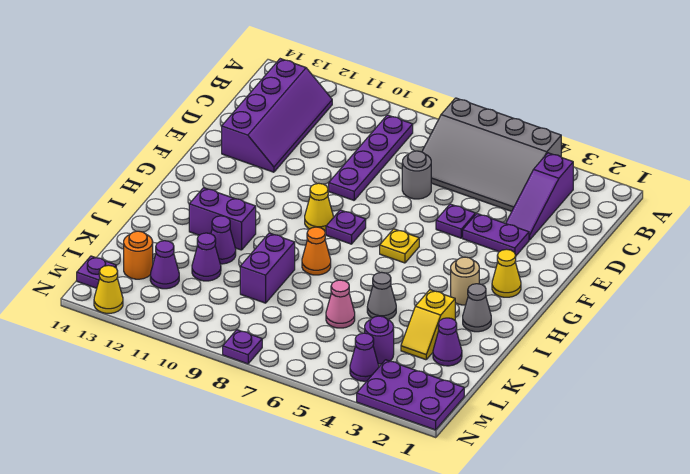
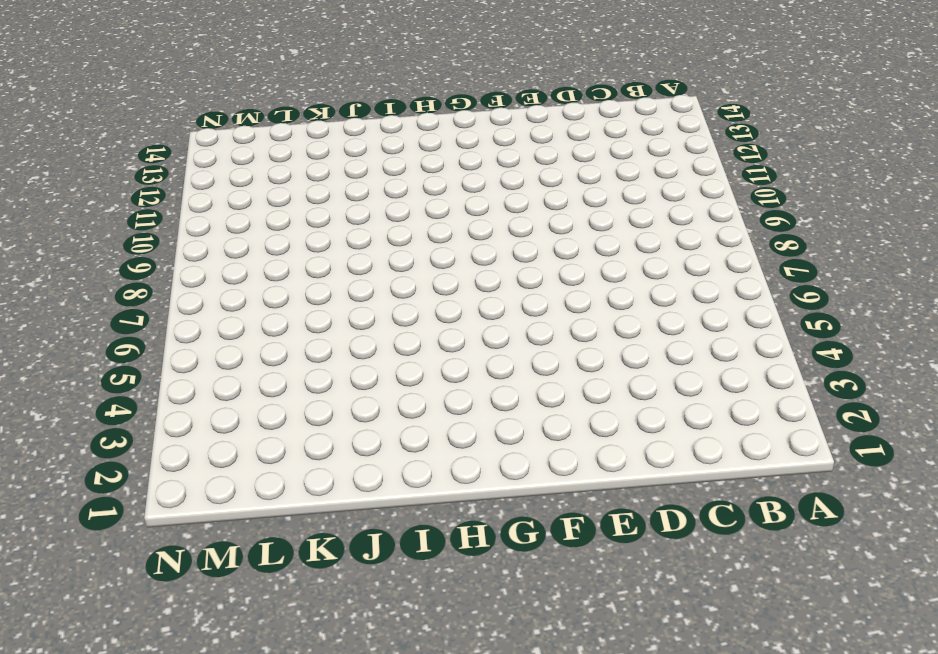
none -> grey slope A4:C7 level 1 top A
none -> purple slope B3:D3 level 1 top B
none -> purple plate B9:E9 level 1
none -> purple slope B12:E13 level 1 top 13

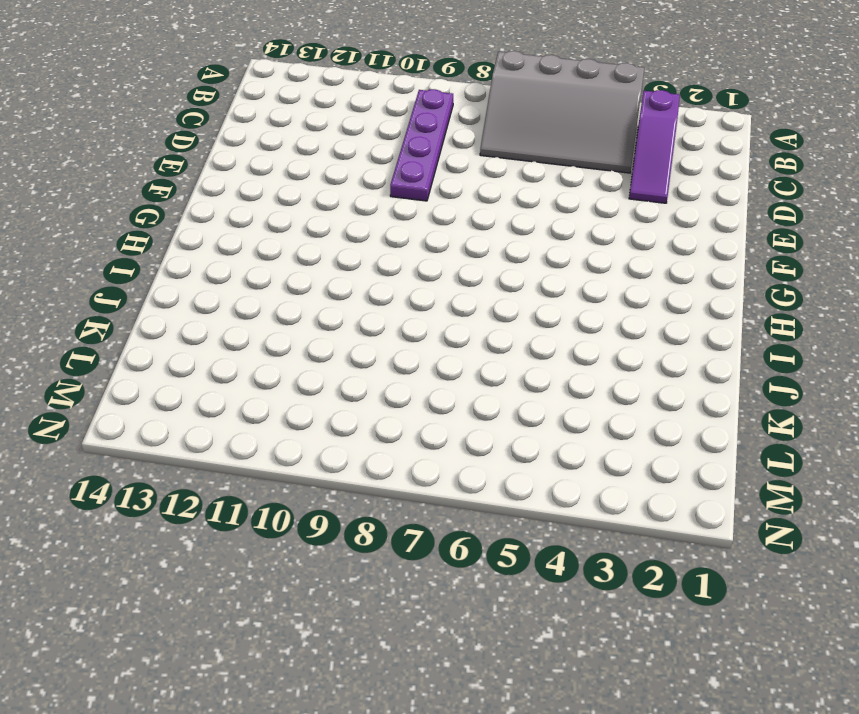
none -> purple slope B12:E13 level 1 top 13
none -> grey round brick D7 level 1
none -> purple plate E3:E4 level 1
none -> purple plate E5 level 1

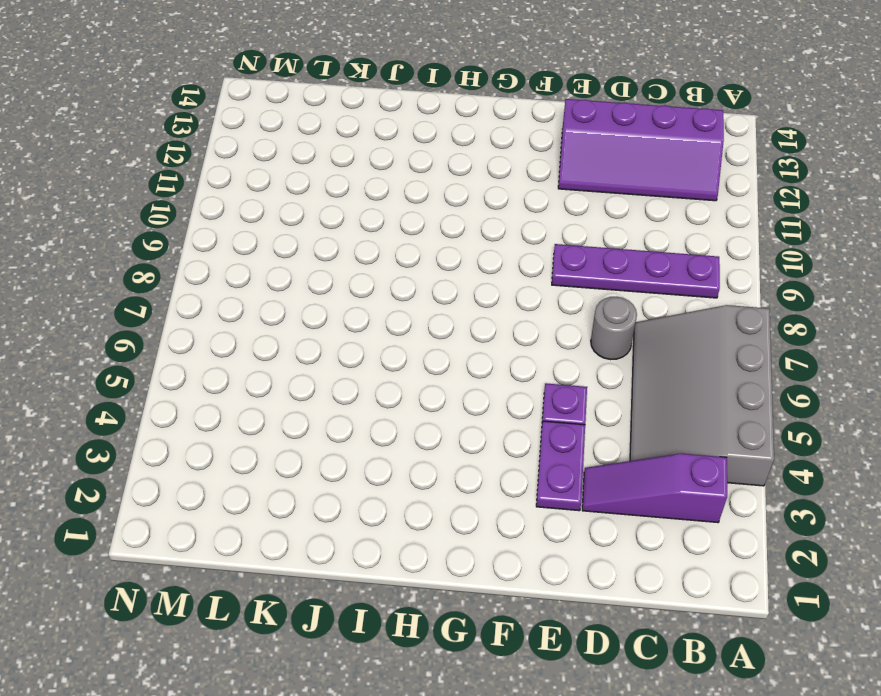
none -> yellow cone G2 level 1
none -> yellow plate G6 level 1
none -> purple plate G8 level 1
none -> yellow cone G9 level 1

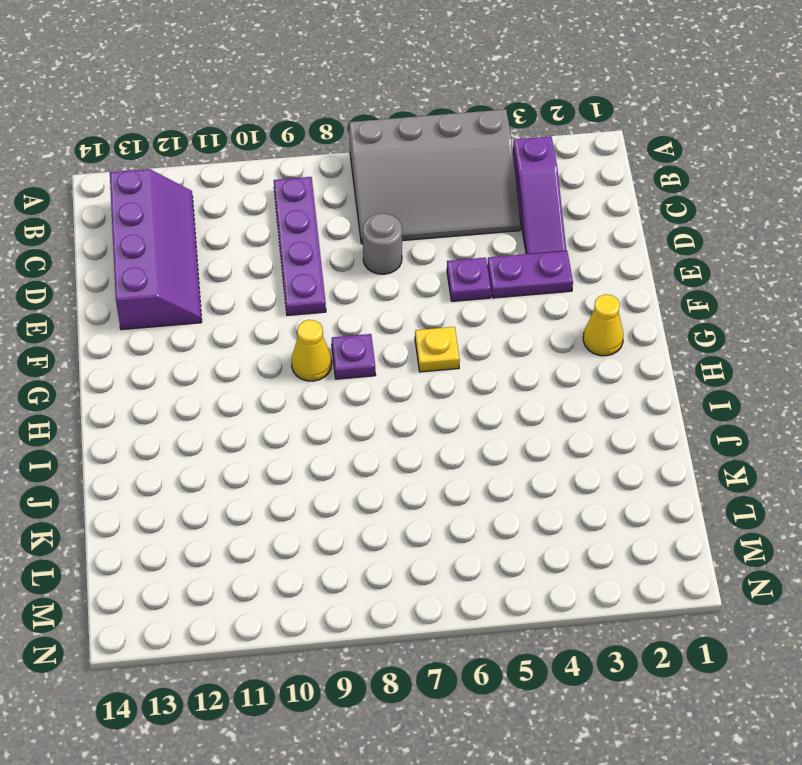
none -> tan round brick H3 level 1
none -> grey cone I2 level 1
none -> orange cone I8 level 1
none -> purple brick I11:I12 level 1

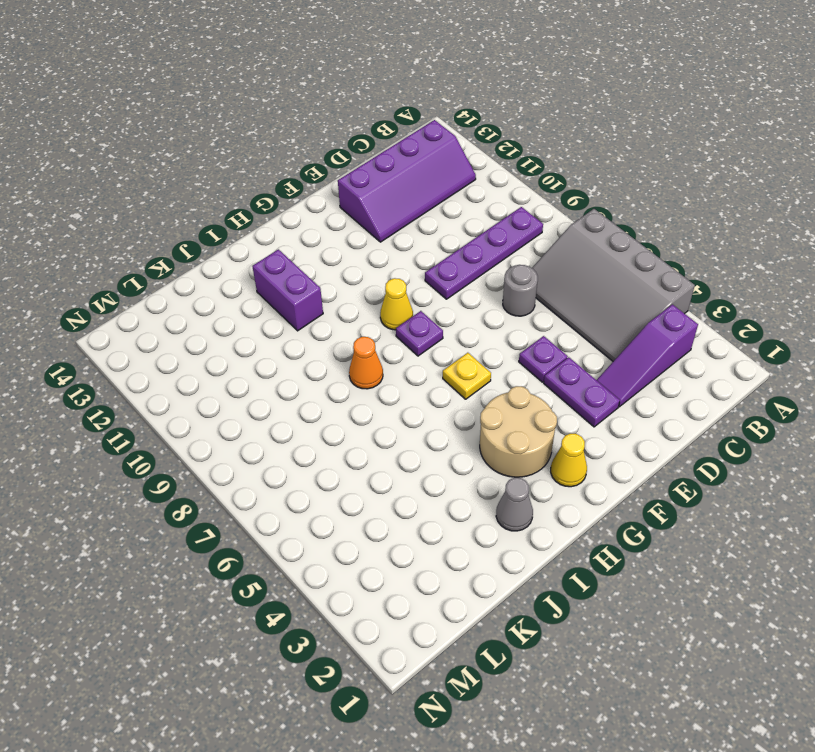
tan round brick G3:H4 level 1 -> tan round brick H3 level 1
none -> yellow slope J3:K3 level 1 top J
none -> grey cone J5 level 1
none -> purple brick J9:K9 level 1
none -> purple cone J11 level 1

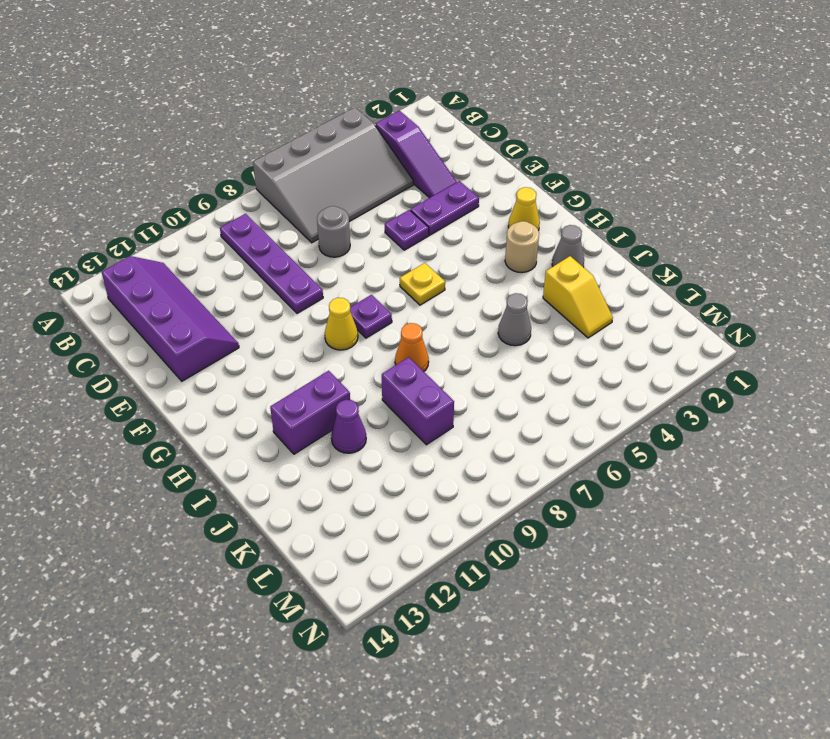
none -> purple cone K2 level 1
none -> pink cone K6 level 1
none -> purple cone K11 level 1
none -> purple round brick L4 level 1

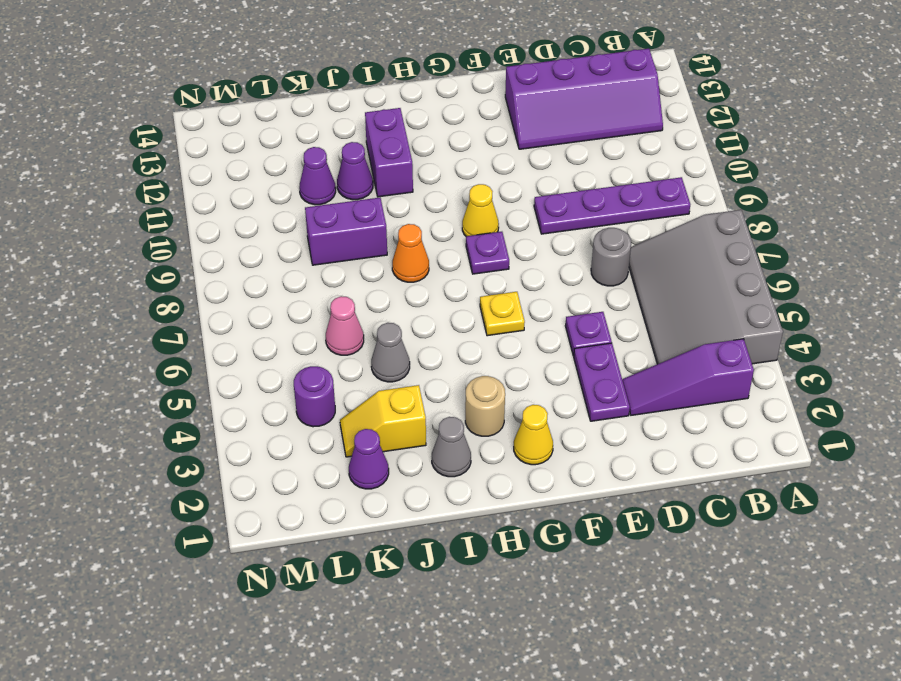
none -> purple cone L12 level 1
none -> orange round brick L13 level 1
none -> purple plate M1:N3 level 1
none -> purple cone M4 level 1

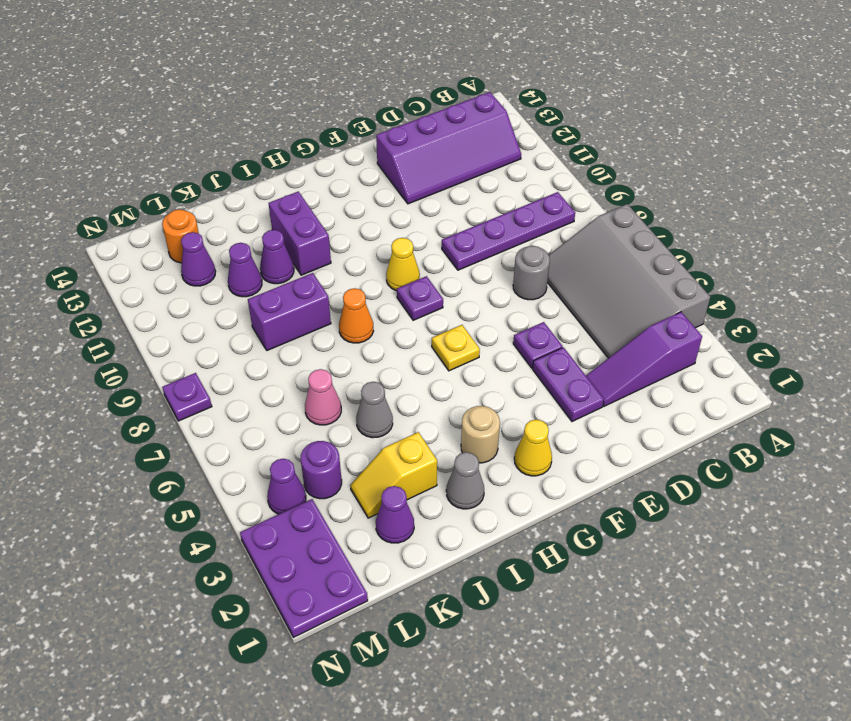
none -> purple plate M14 level 1
none -> yellow cone N13 level 1

